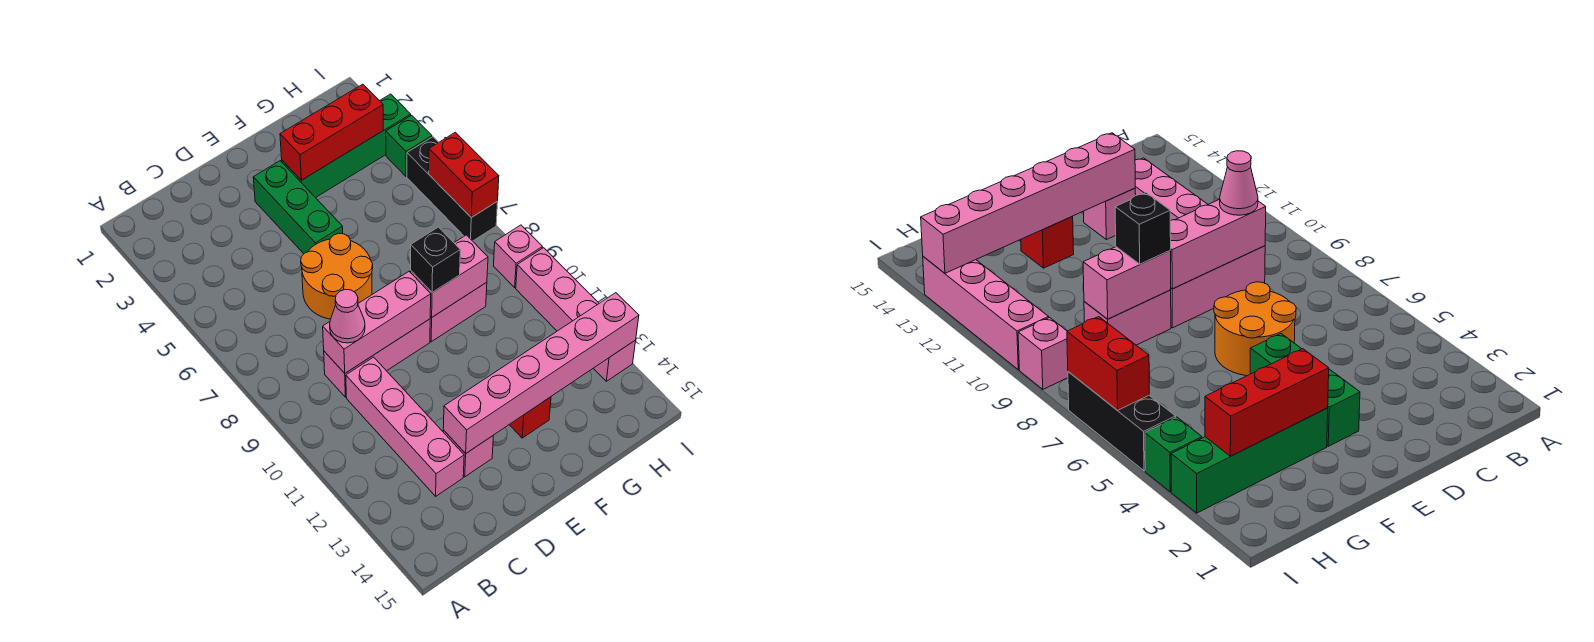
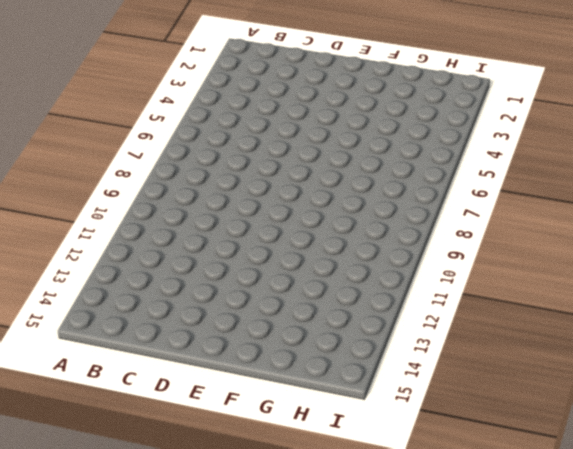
none -> pink brick C9:E9 level 1
none -> pink brick C10:C13 level 1
none -> orange round brick D6:E7 level 1

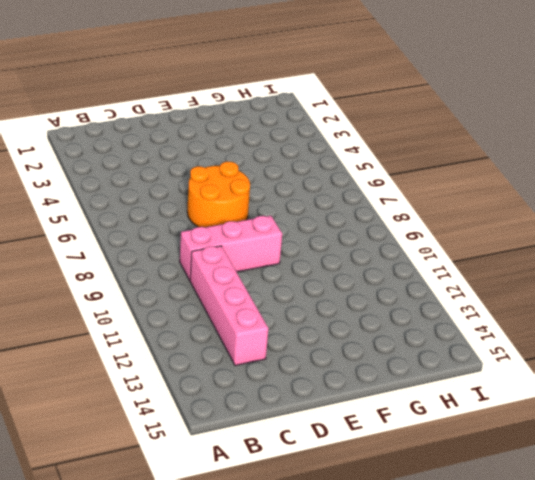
none -> pink brick D13 level 1
none -> green brick E3:E5 level 1
none -> green brick F3:I3 level 1

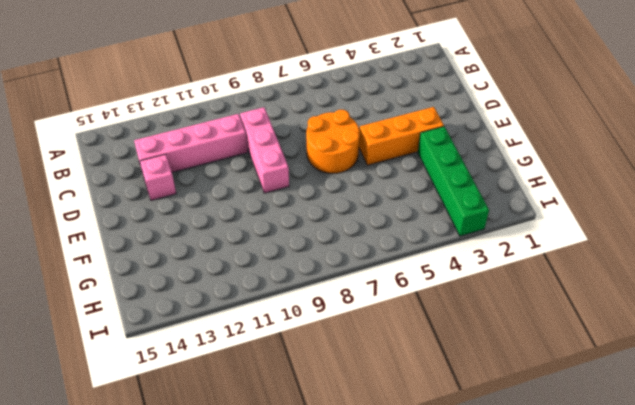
orange brick E3:E5 level 1 -> green brick E3:E5 level 1
none -> pink brick F9:G9 level 1
none -> red brick F13 level 1
none -> green brick I4 level 1

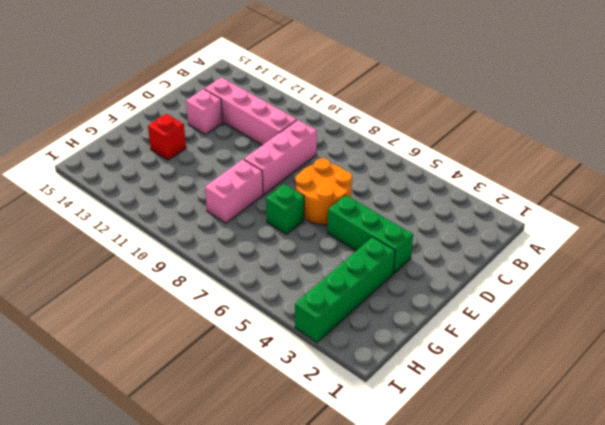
green brick F7 level 1 -> green brick I4 level 1
none -> black brick I5:I7 level 1
none -> pink brick I9 level 1
none -> pink brick I10:I13 level 1

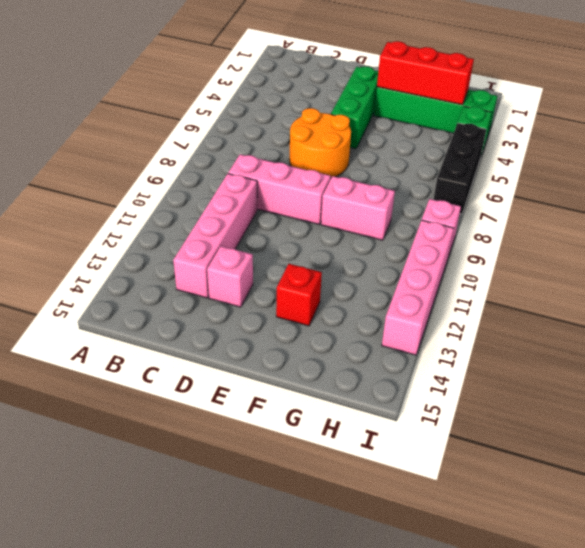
none -> pink brick C9:E9 level 2
none -> pink brick D13:I13 level 2
none -> pink brick F9:G9 level 2

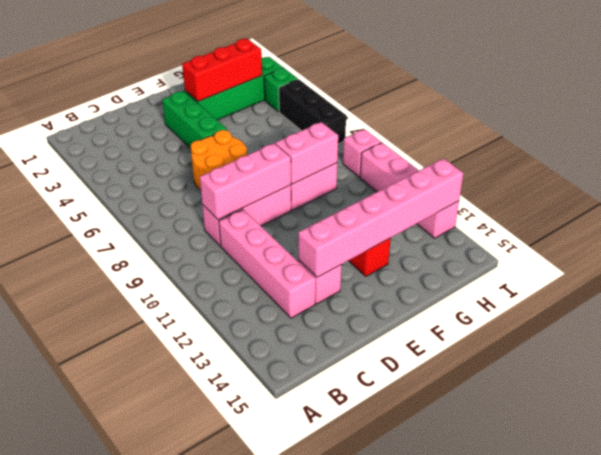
none -> red brick I6:I7 level 2
none -> pink cone C9 level 3
none -> black brick F9 level 3

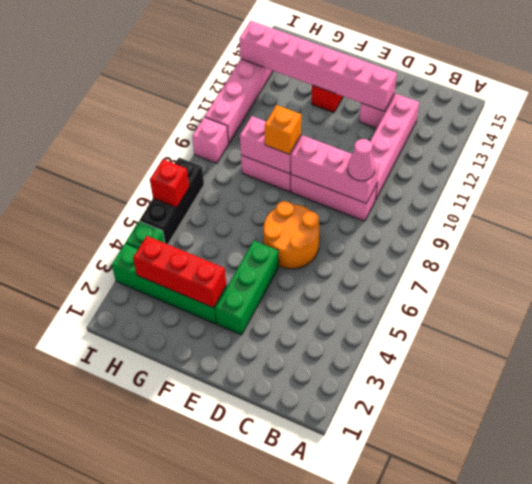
orange brick F9 level 3 -> black brick F9 level 3
red brick I6 level 2 -> red brick I6:I7 level 2

